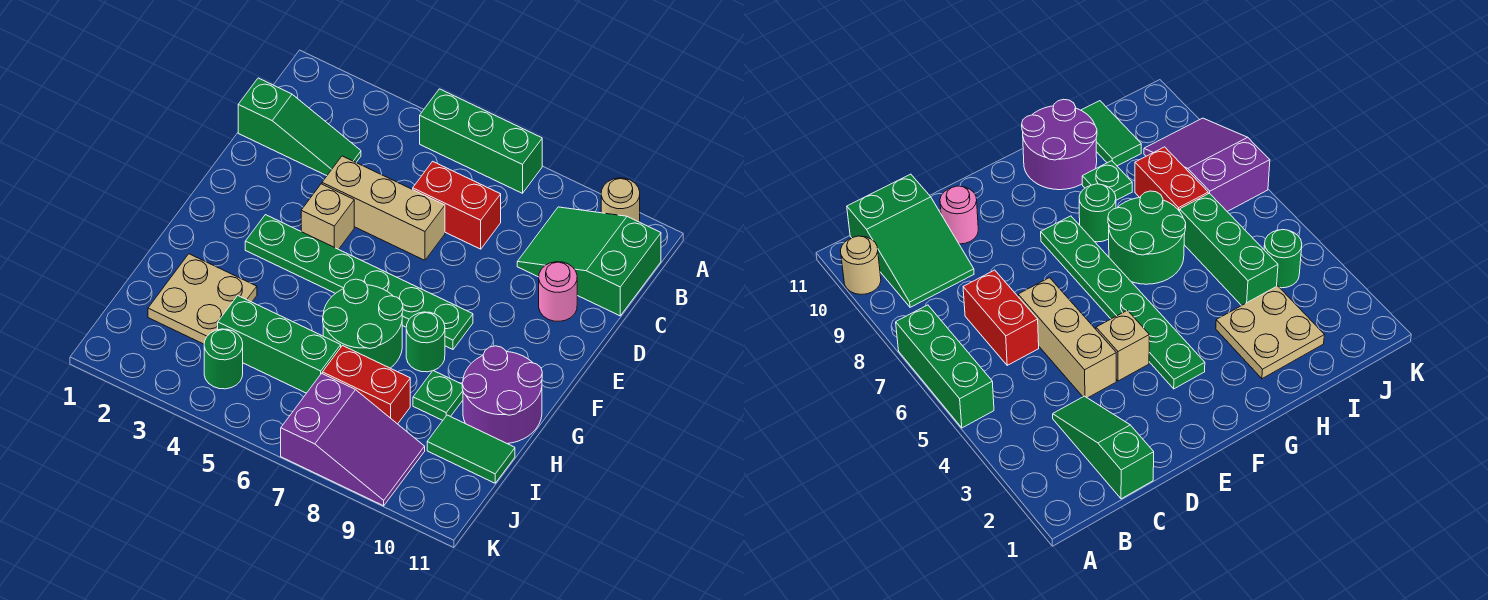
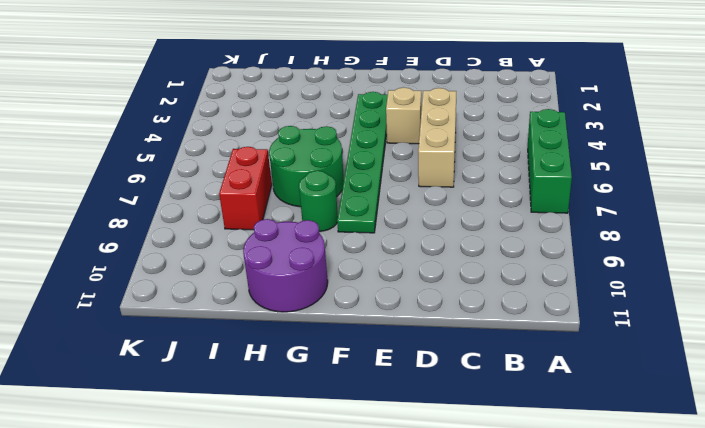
none -> tan round brick A10 level 1
none -> green slope B9:C11 level 1 top 11
none -> green slope C1:C3 level 1 top 1

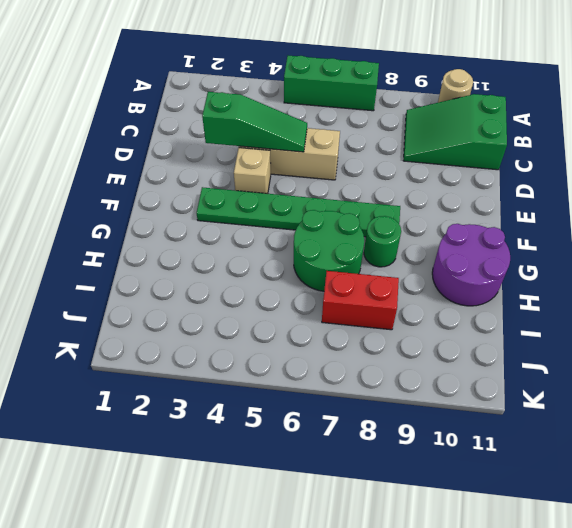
green slope D3:D5 level 2 top 3 -> green slope C1:C3 level 1 top 1
none -> red brick C6:C7 level 1
none -> pink round brick D10 level 1
none -> tan plate H2:I3 level 1

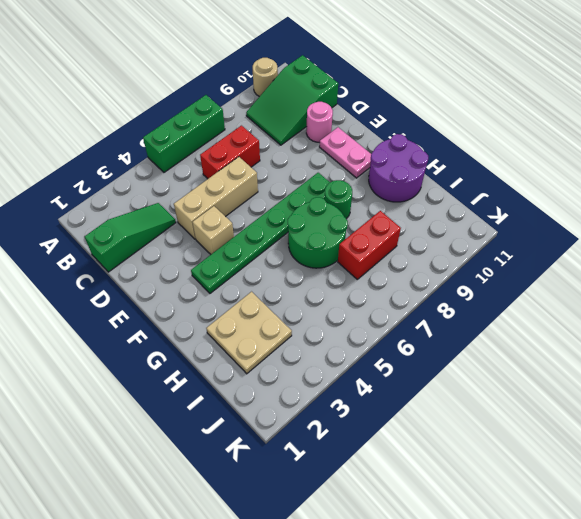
pink plate E10:F10 level 1 -> none
none -> green plate H9 level 1
none -> green brick I4:I6 level 1
none -> green tile I10:I11 level 1

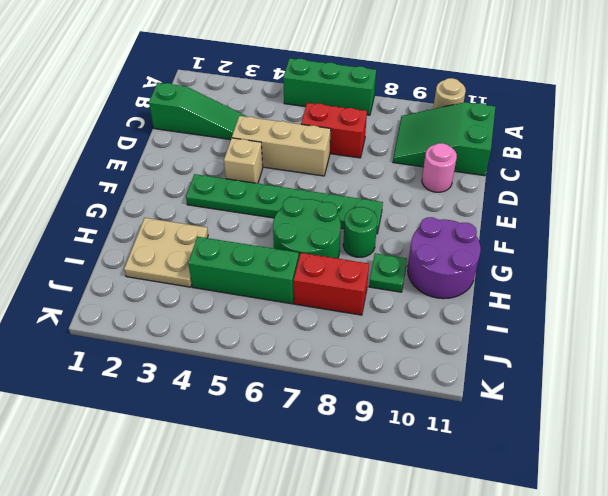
none -> green tile I10:I11 level 1
none -> green round brick J4 level 1
none -> purple slope J7:K9 level 1 top 7

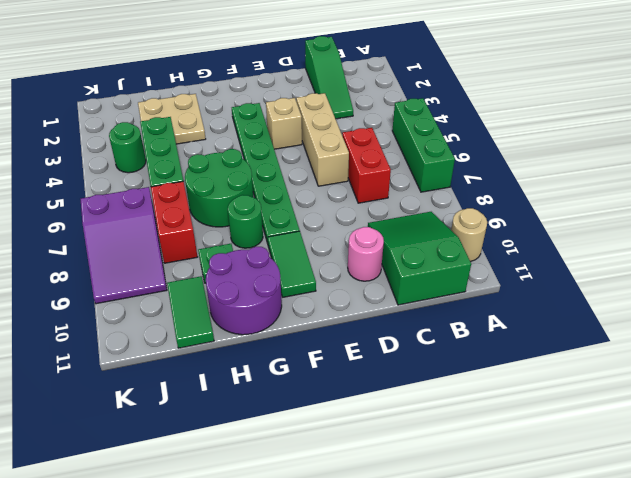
green tile F9:F10 level 1 -> none

